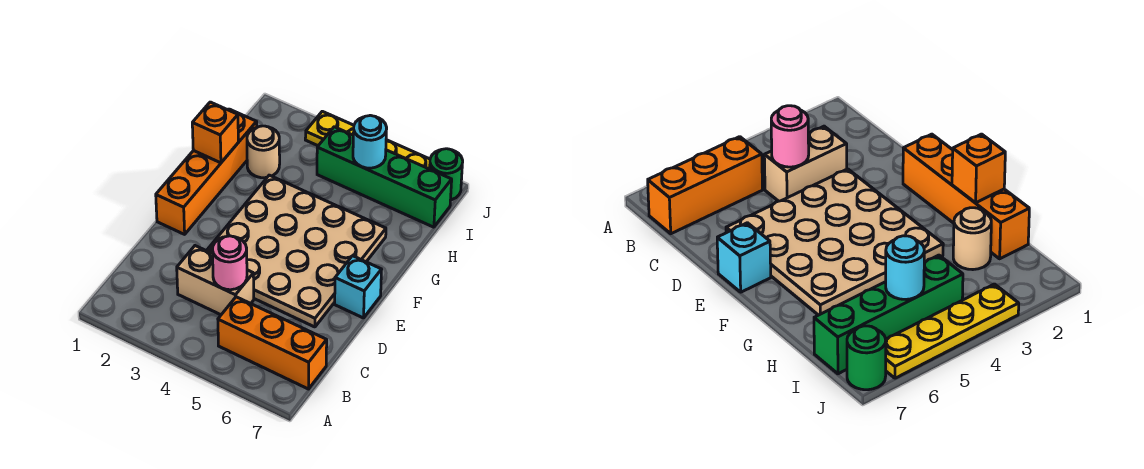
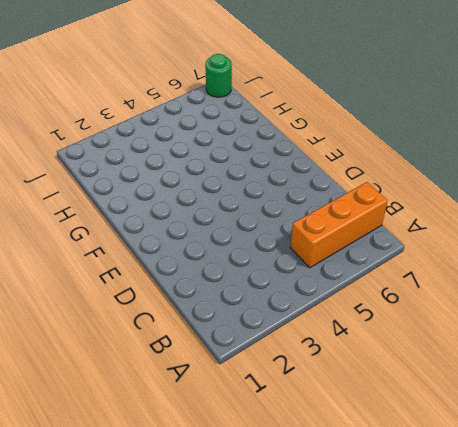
none -> tan brick C3:C4 level 1
none -> tan plate D3:G6 level 1
none -> orange brick E1:H1 level 1

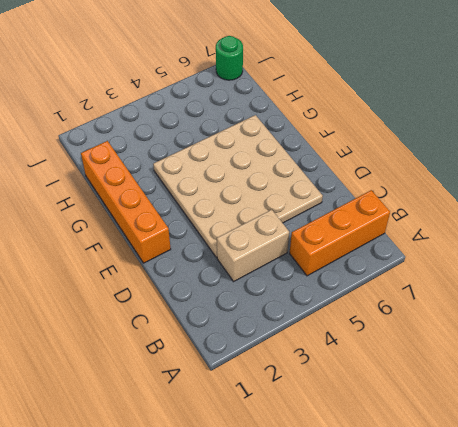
none -> cyan brick E7 level 1
none -> tan round brick H2 level 1
none -> green brick I4:I7 level 1

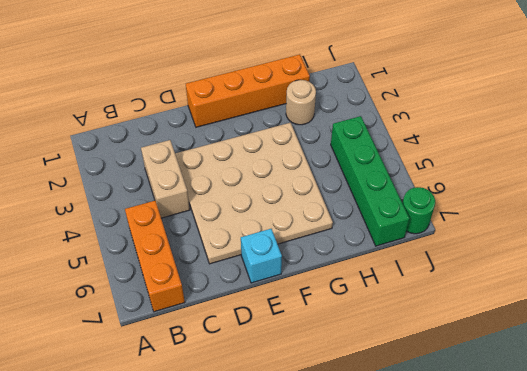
none -> yellow plate J3:J6 level 1
none -> pink round brick C4 level 2
none -> orange brick G1 level 2

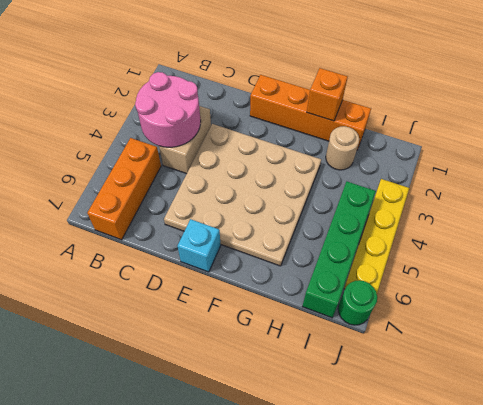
pink round brick B3:C4 level 2 -> pink round brick C4 level 2
none -> cyan round brick I5 level 2

